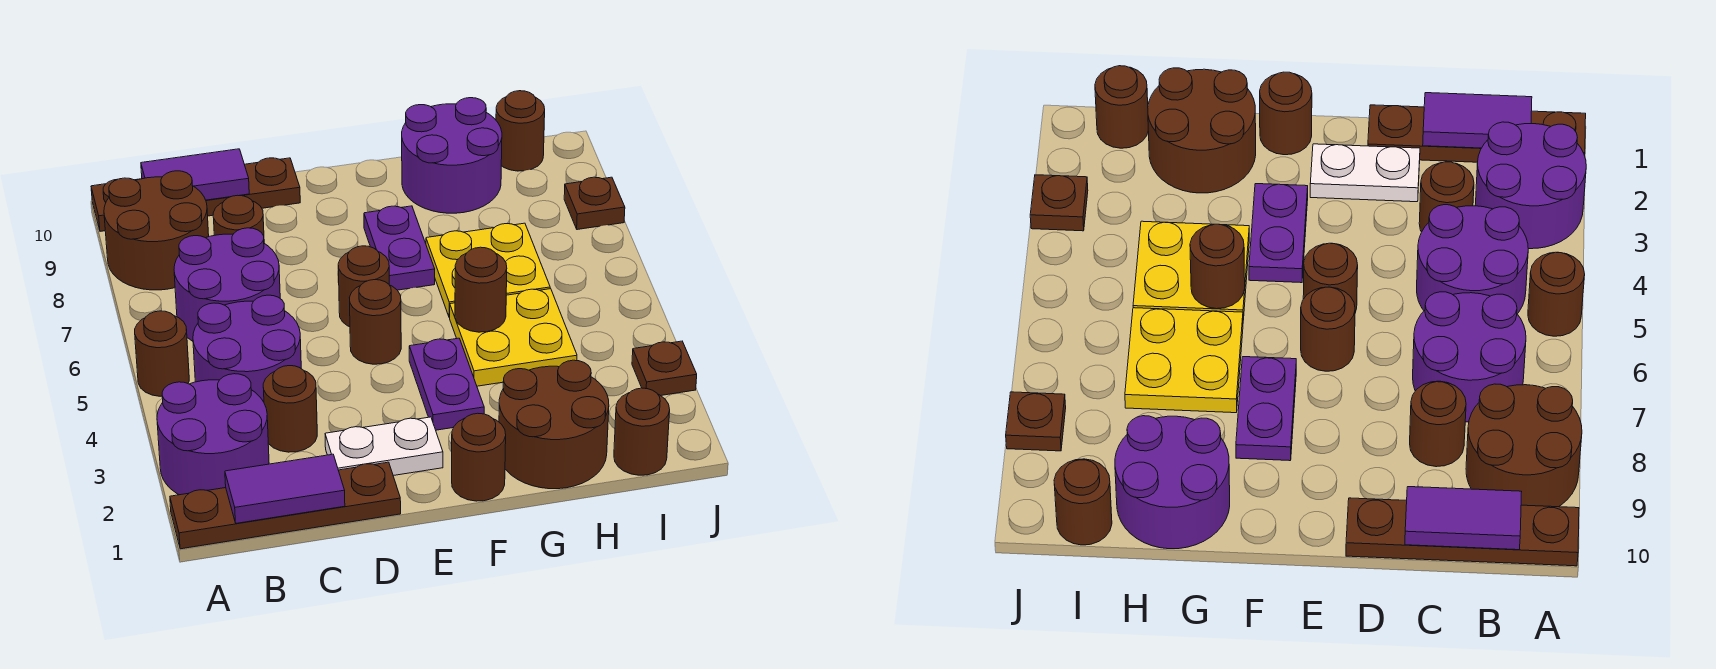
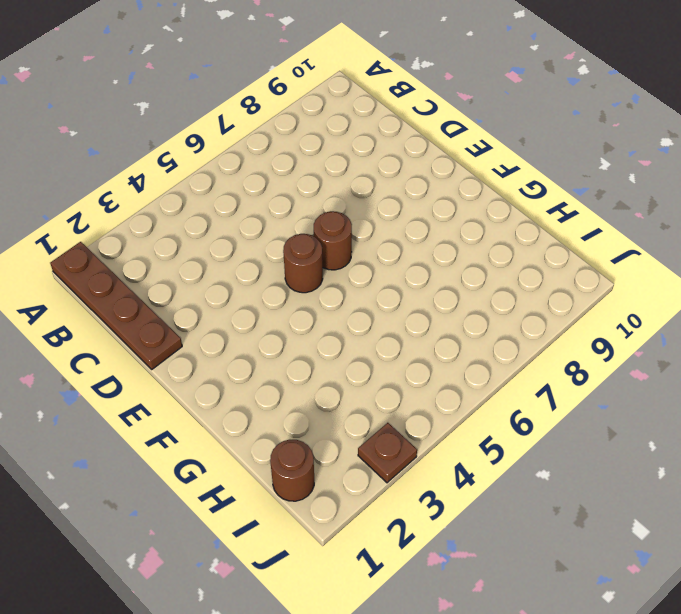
none -> purple round brick A2:B3 level 1
none -> brown round brick A5 level 1
none -> brown round brick A8:B9 level 1

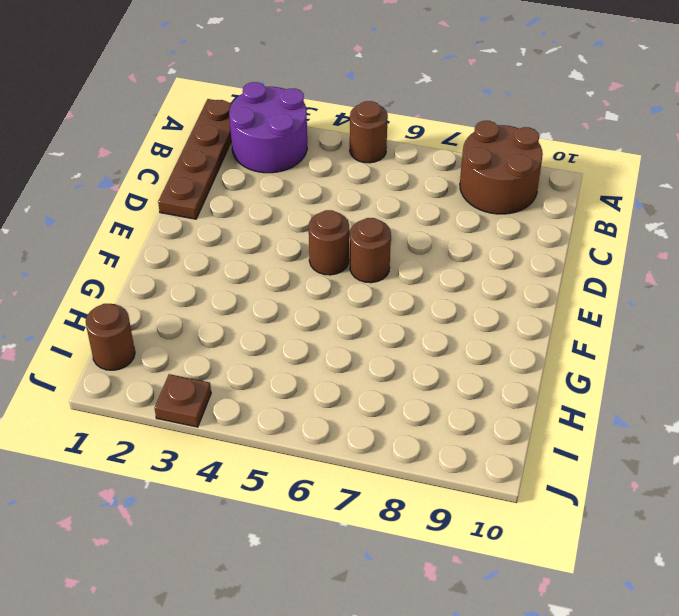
none -> brown plate A10:D10 level 1
none -> purple round brick B4:C5 level 1
none -> purple round brick B6:C7 level 1

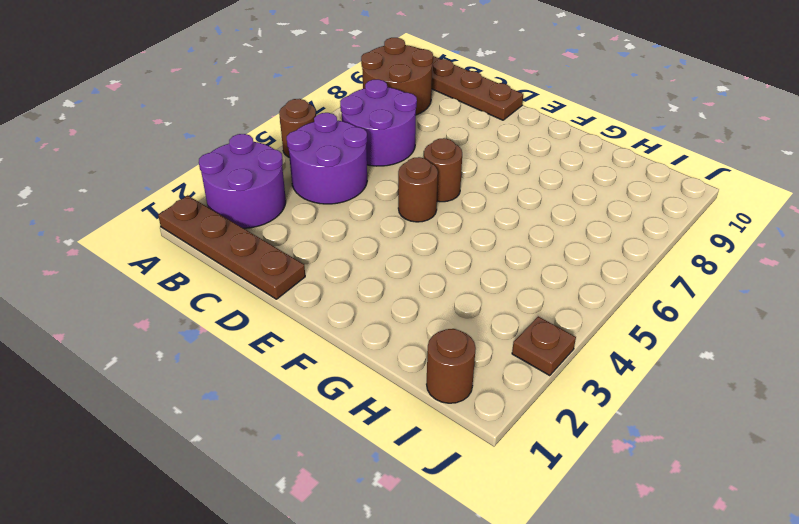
none -> brown round brick C3 level 1
none -> brown round brick C8 level 1
none -> white plate D2:E2 level 1

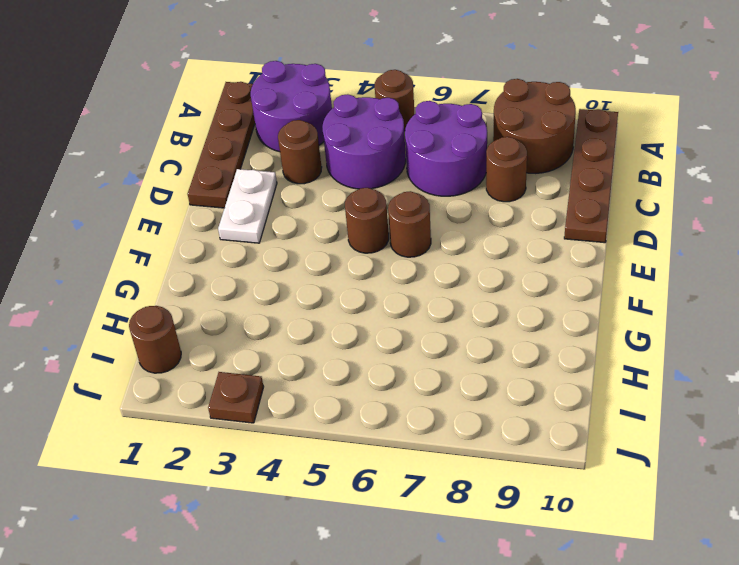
none -> brown round brick F1 level 1
none -> purple plate F3:F4 level 1
none -> purple plate F7:F8 level 1

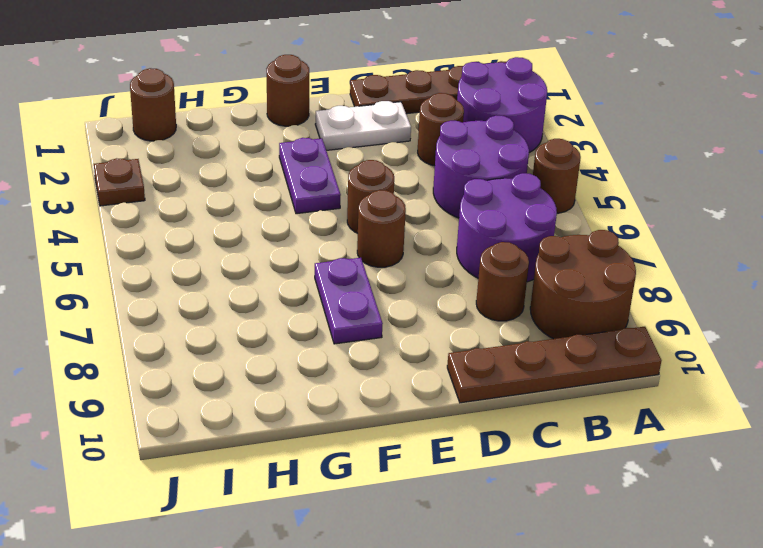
none -> brown round brick G1:H2 level 1
none -> yellow plate G4:H5 level 1
none -> yellow plate G6:H7 level 1

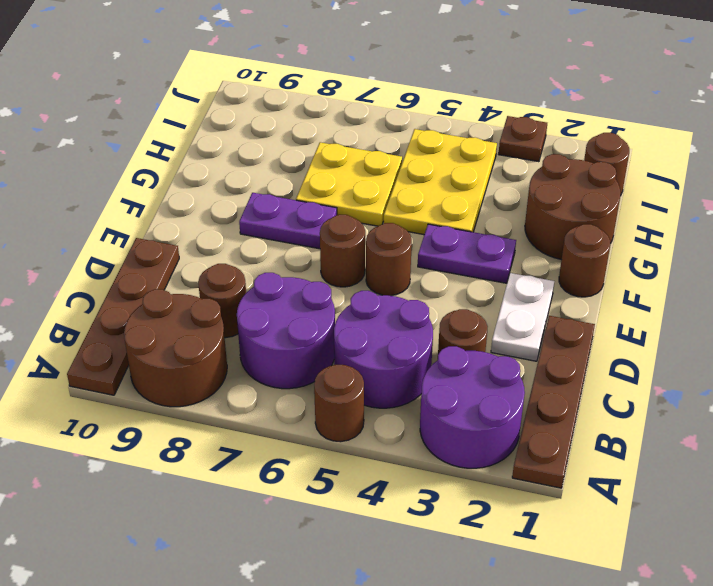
yellow plate G4:I5 level 1 -> yellow plate G4:H5 level 1
none -> purple round brick G9:H10 level 1
none -> brown round brick I10 level 1
none -> brown plate J8 level 1

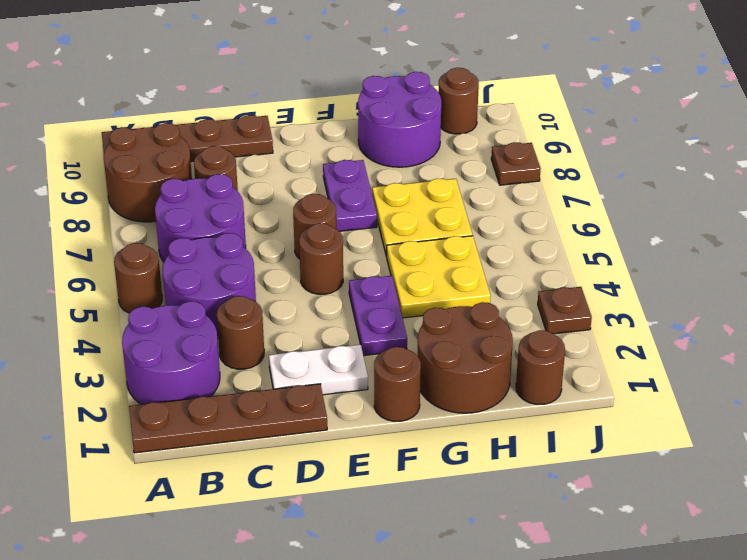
none -> purple tile B1:C1 level 2
none -> purple tile B10:C10 level 2
none -> brown round brick G5 level 2

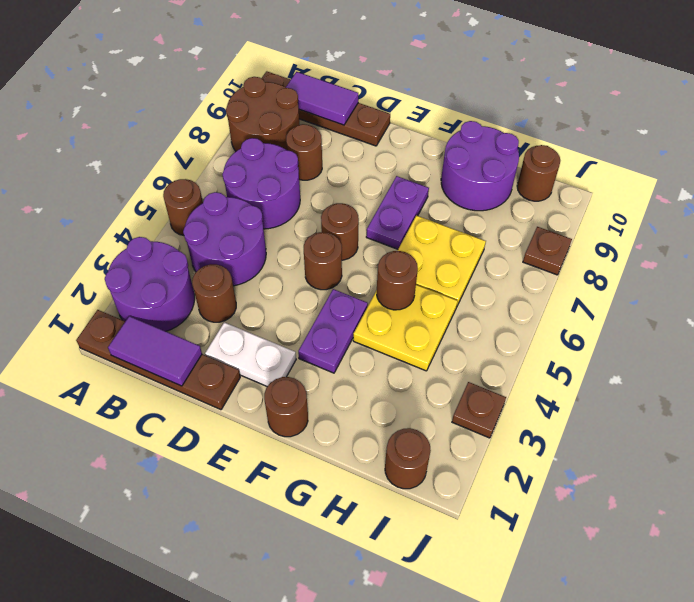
none -> brown round brick G1:H2 level 1

